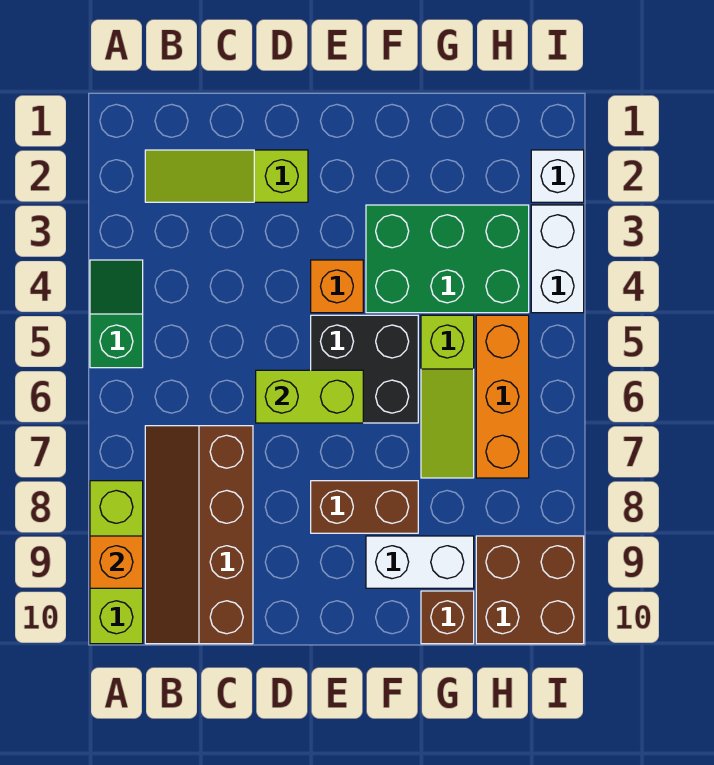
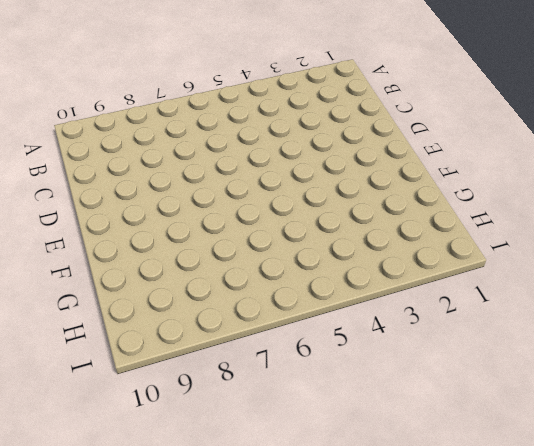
none -> green slope A4:A5 level 1 top 5
none -> lime brick A8:A10 level 1
none -> lime slope B2:D2 level 1 top D

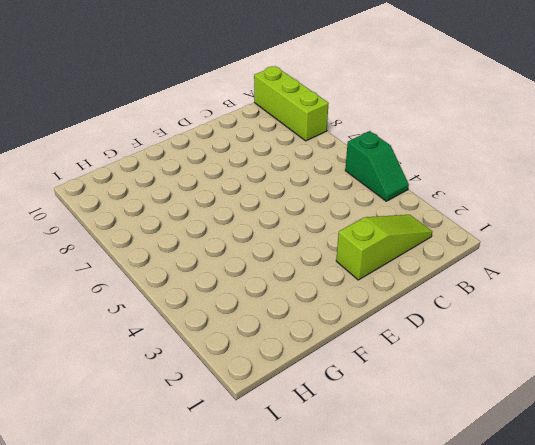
none -> brown slope B7:C10 level 1 top C
none -> orange brick E4 level 1
none -> black brick E5:F6 level 1

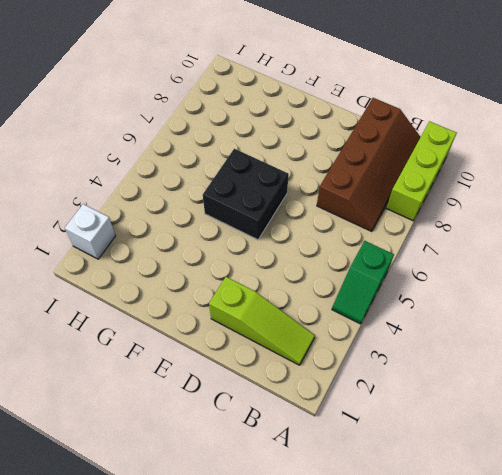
none -> orange brick E4 level 1
none -> brown brick E8:F8 level 1
none -> green brick F3:H4 level 1

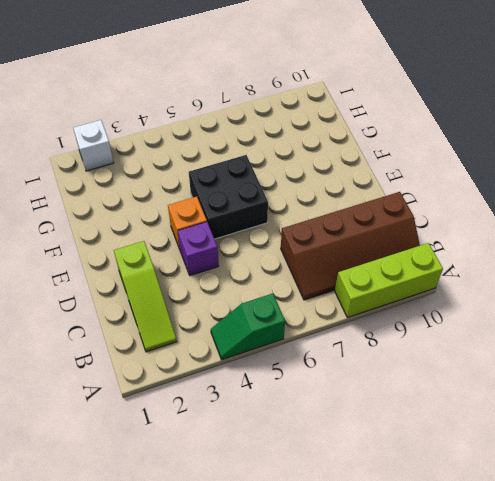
purple brick D4 level 1 -> none
none -> brown brick E8:F8 level 1
none -> green brick F3:H4 level 1
none -> white brick F9:G9 level 1

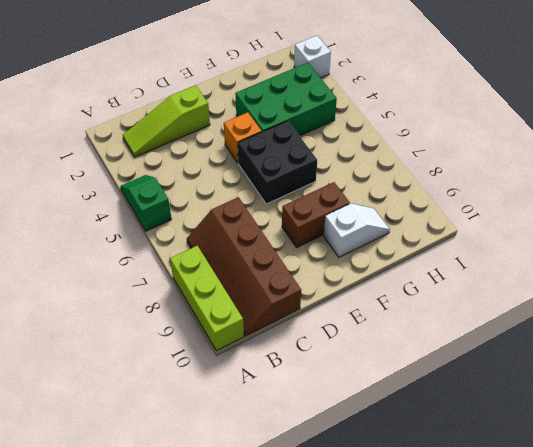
white slope F9:G9 level 1 top F -> white brick F9:G9 level 1
none -> lime slope G5:G7 level 1 top 5
none -> brown brick G10 level 1
none -> orange brick H5:H7 level 1

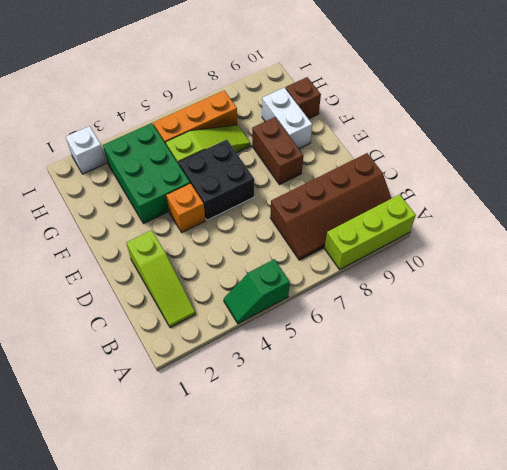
none -> brown brick H9:I10 level 1
none -> white brick I3:I4 level 1
none -> orange brick A9 level 2

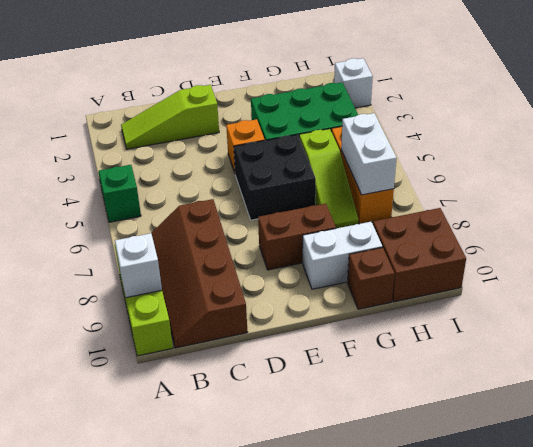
white brick A9 level 2 -> orange brick A9 level 2
white brick H6:H7 level 2 -> white brick I3:I4 level 1
none -> lime brick D6:E6 level 2

